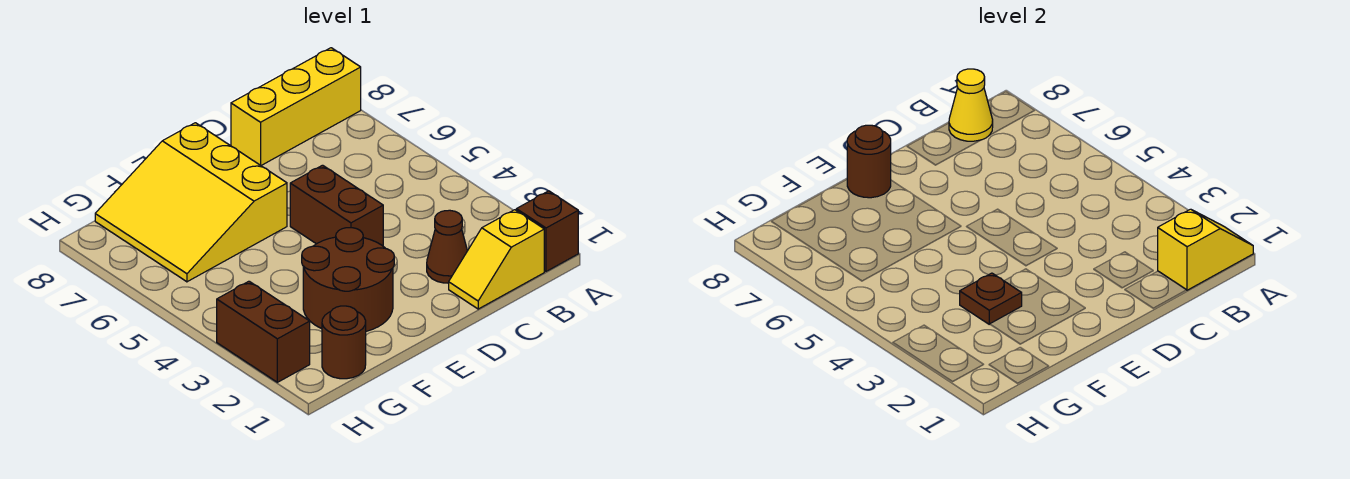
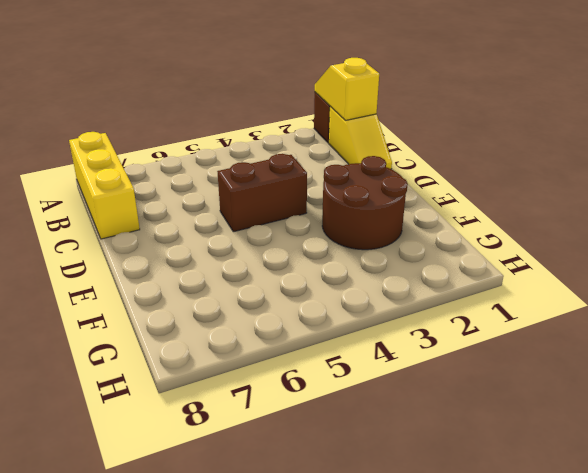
none -> brown cone C2 level 1
none -> yellow slope E6:G8 level 1 top E
none -> brown round brick G1 level 1

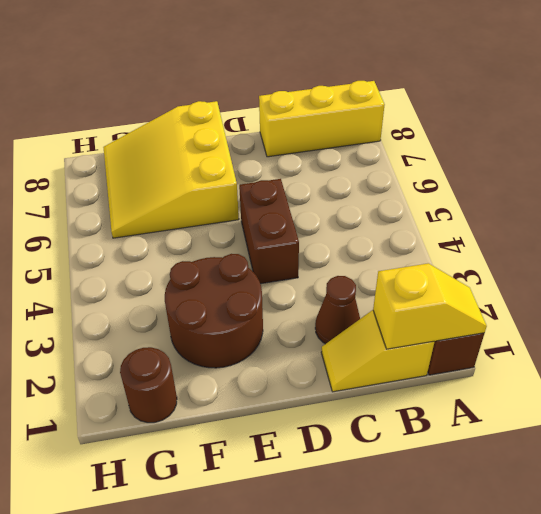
none -> brown brick H2:H3 level 1
none -> yellow cone B8 level 2
none -> brown round brick E8 level 2

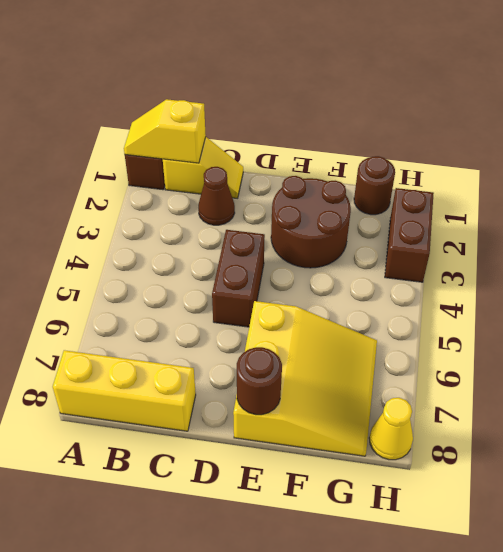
yellow cone H8 level 1 -> yellow cone B8 level 2
none -> brown plate F3 level 2

